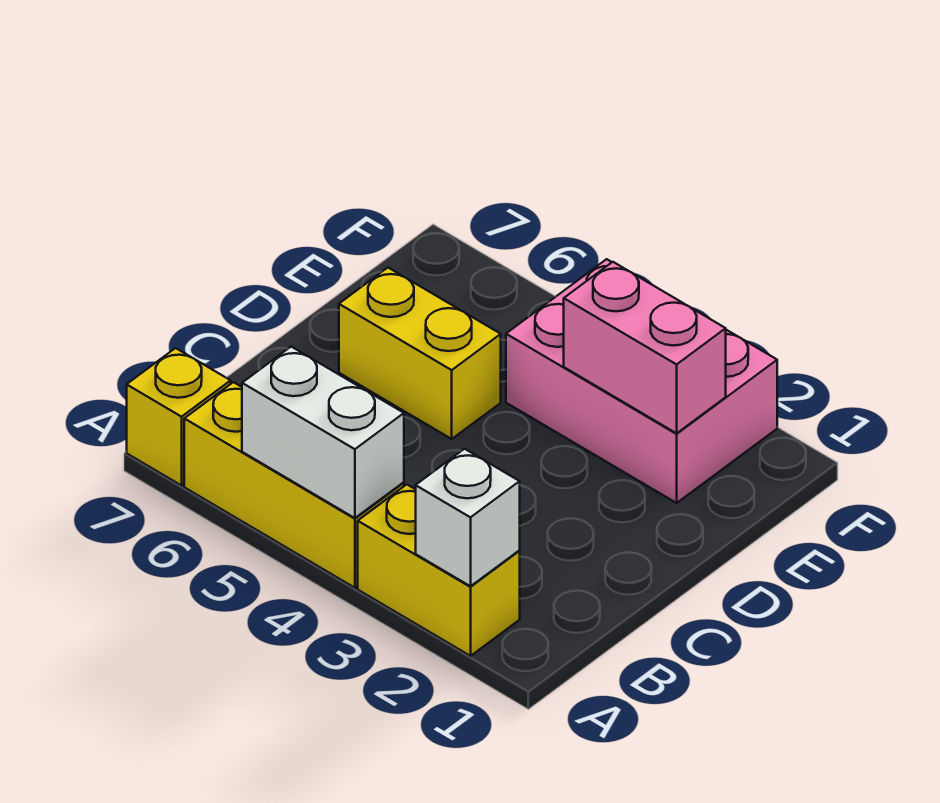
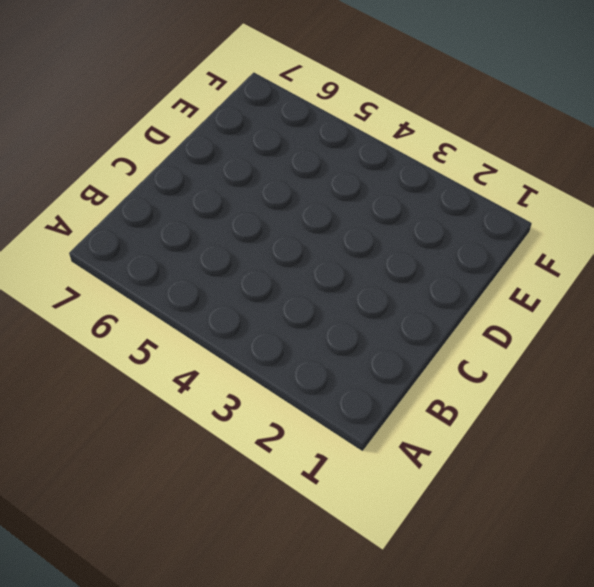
none -> yellow brick A2:A3 level 1
none -> yellow brick A4:A6 level 1

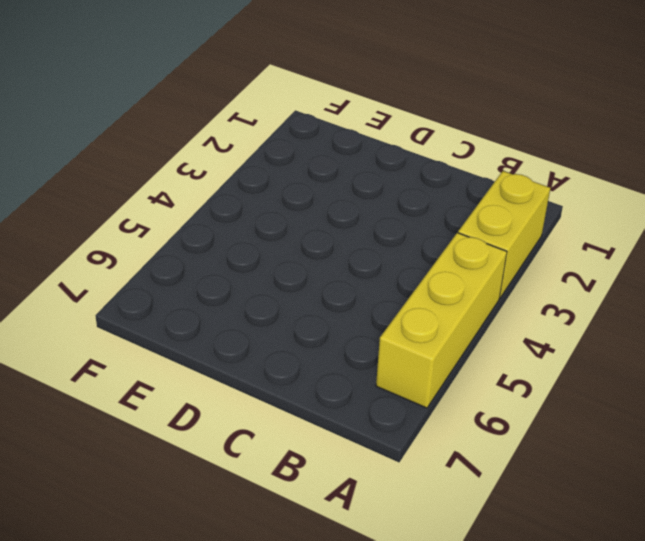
none -> yellow brick A7 level 1
none -> yellow brick D5:D6 level 1

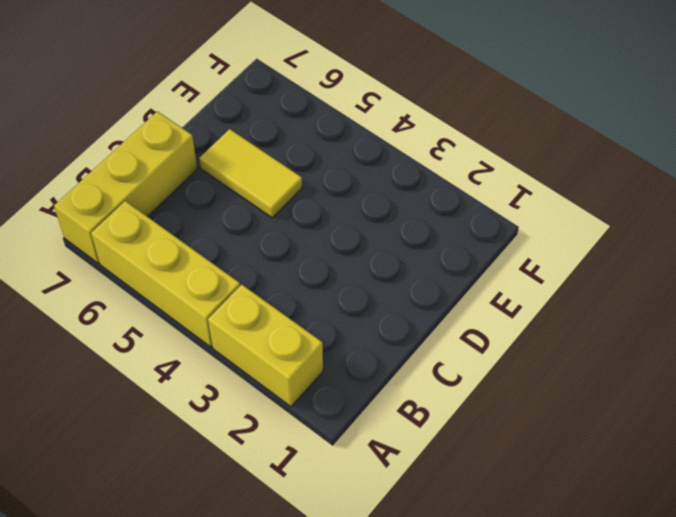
yellow brick A7:C7 level 1 -> yellow brick A7 level 1
yellow tile D5:D6 level 1 -> yellow brick D5:D6 level 1
none -> pink brick E2:F4 level 1
none -> white brick A2 level 2

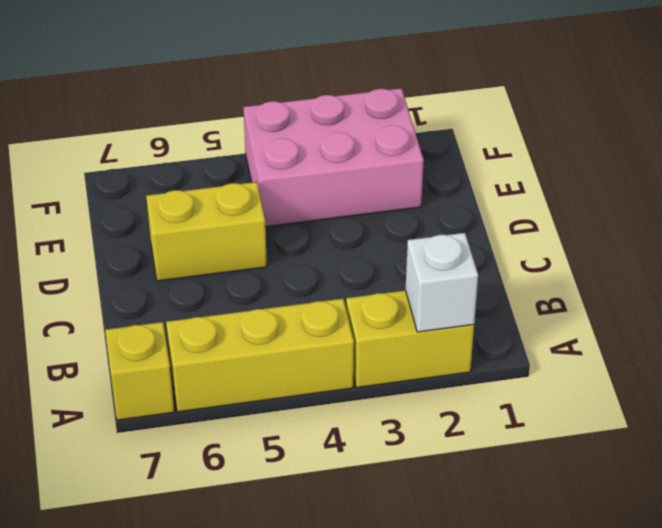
none -> white brick A4:A5 level 2
none -> pink brick E2:E3 level 2

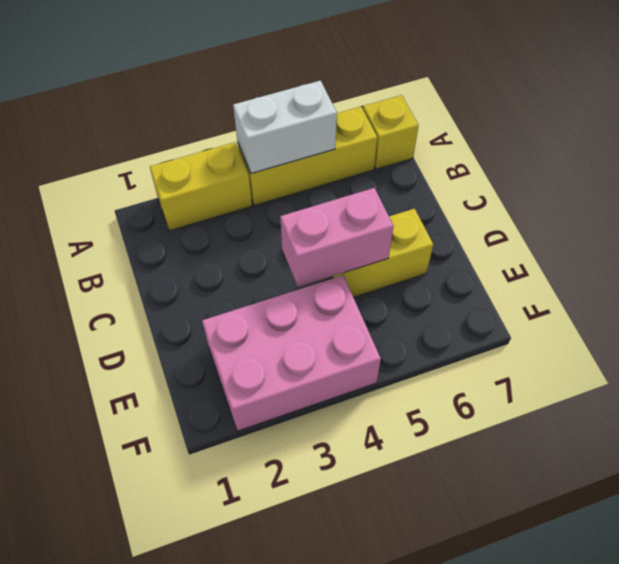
pink brick D4:D5 level 2 -> pink brick E2:E3 level 2
none -> white brick A2 level 2

